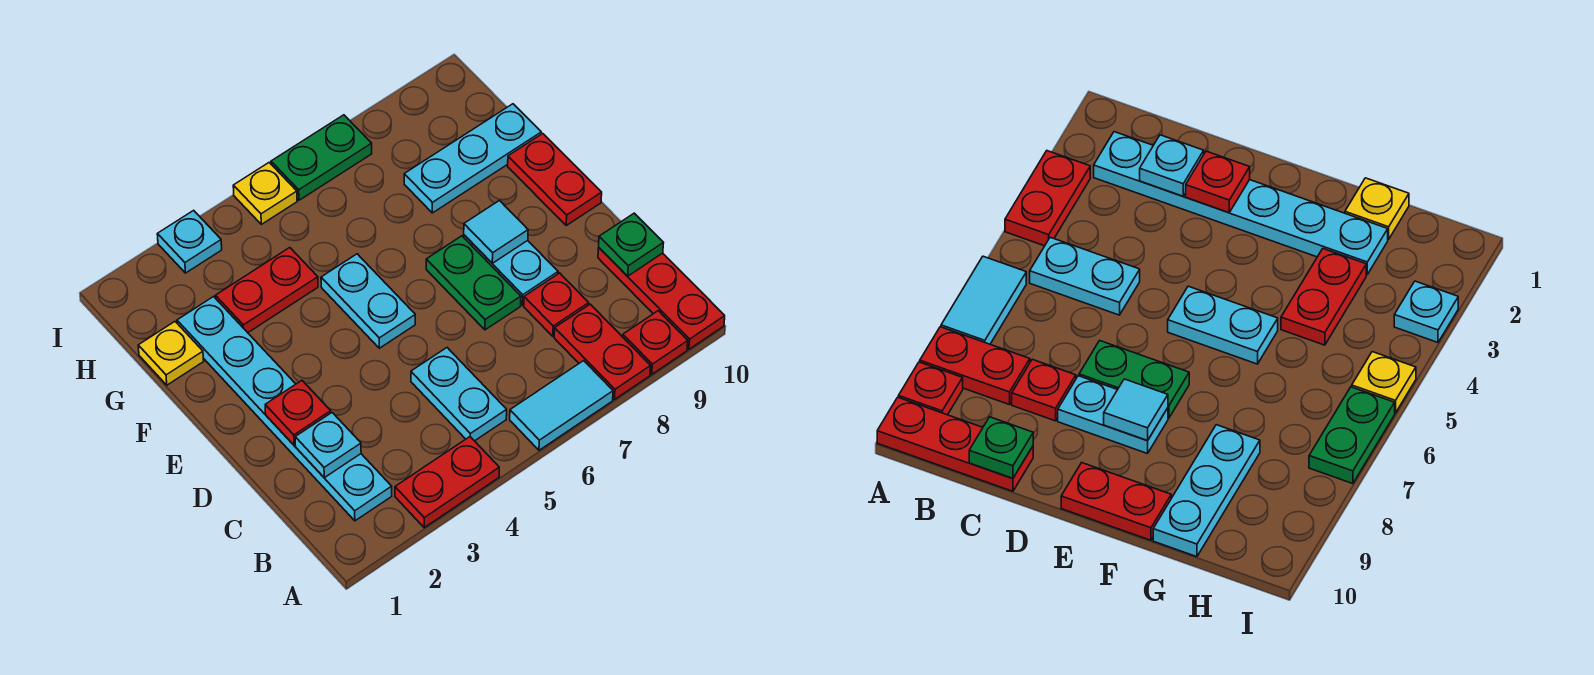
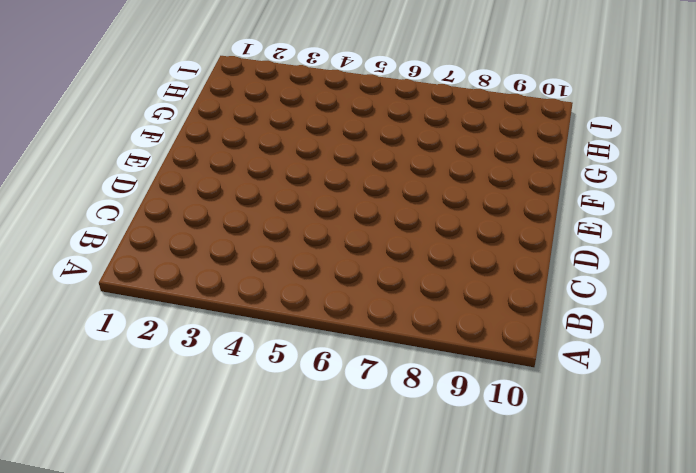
none -> red plate A3:A4 level 1
none -> cyan tile A6:A7 level 1
none -> red plate A8:B8 level 1

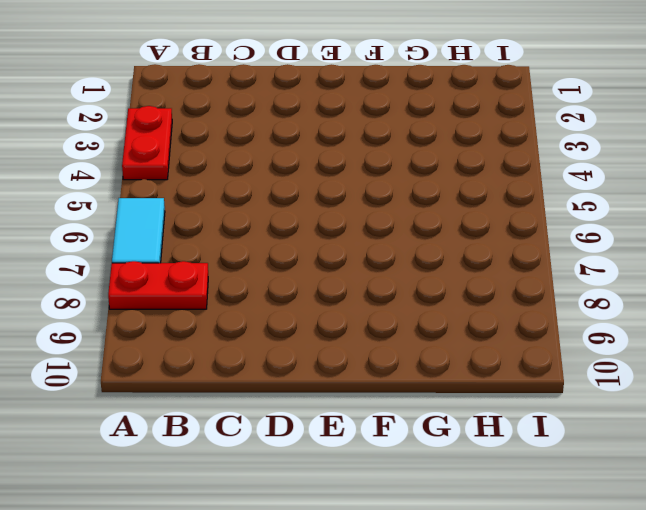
none -> red plate A9 level 1
none -> red plate A10:C10 level 1
none -> cyan plate B2:G2 level 1

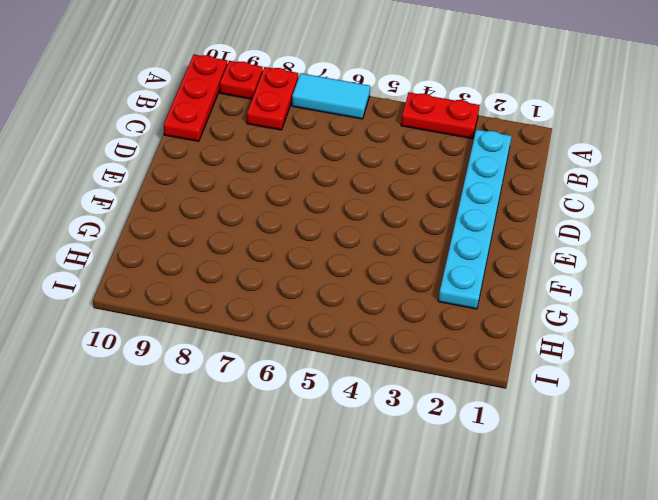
none -> cyan plate B5:C5 level 1
none -> red plate C8 level 1
none -> green plate D7:E7 level 1

